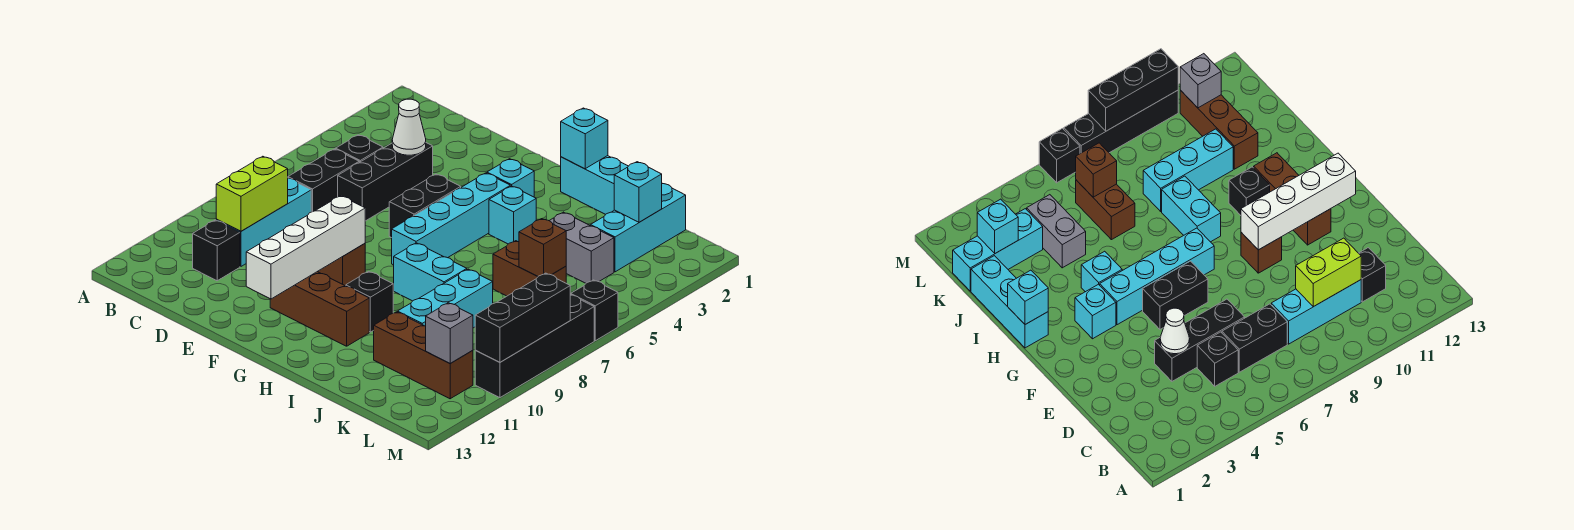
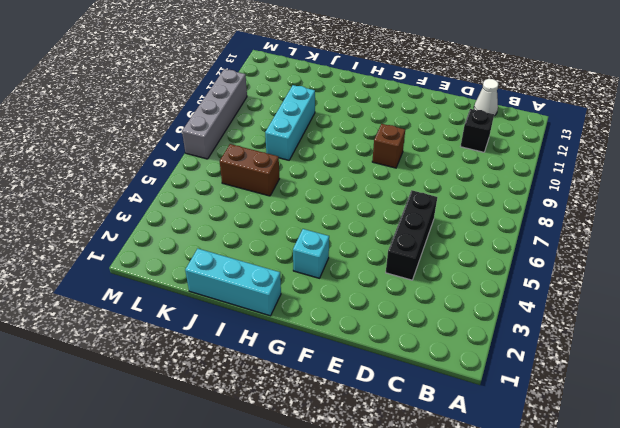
white cone C13 level 1 -> white cone D4 level 2
grey brick M7:M10 level 1 -> black brick M7:M10 level 1
none -> black brick C5 level 1
none -> black brick C6:C7 level 1
none -> cyan brick C8:C10 level 1

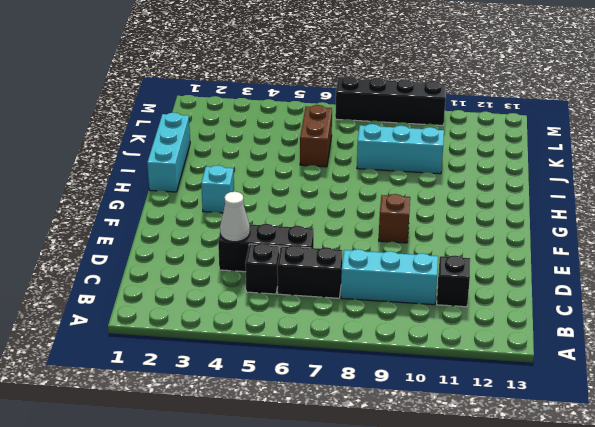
none -> black brick F5:F6 level 1
none -> brown brick F11:H11 level 1
none -> cyan brick G4:G7 level 1

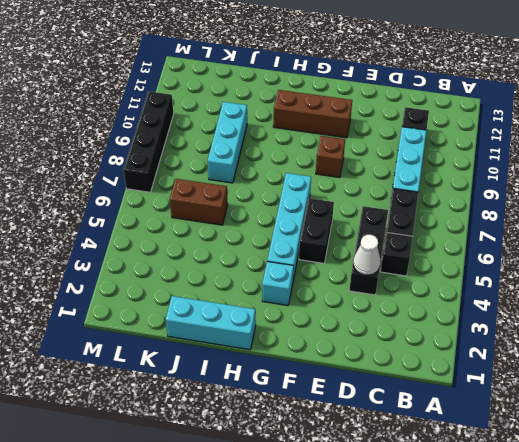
none -> cyan brick H4 level 1
none -> cyan brick H8:I8 level 1
none -> black brick H10 level 1

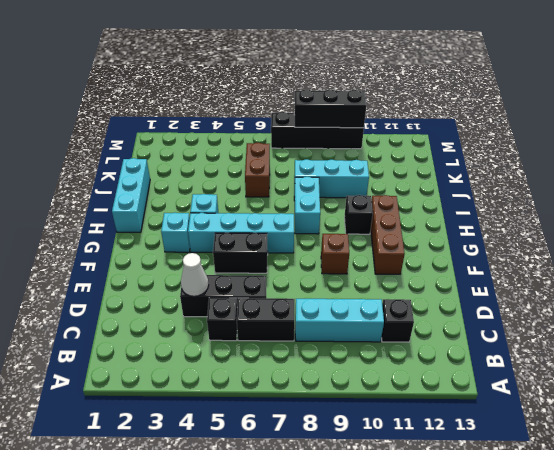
none -> grey brick J4:K4 level 1
none -> brown brick J11:L11 level 1
none -> cyan brick K1:K3 level 1

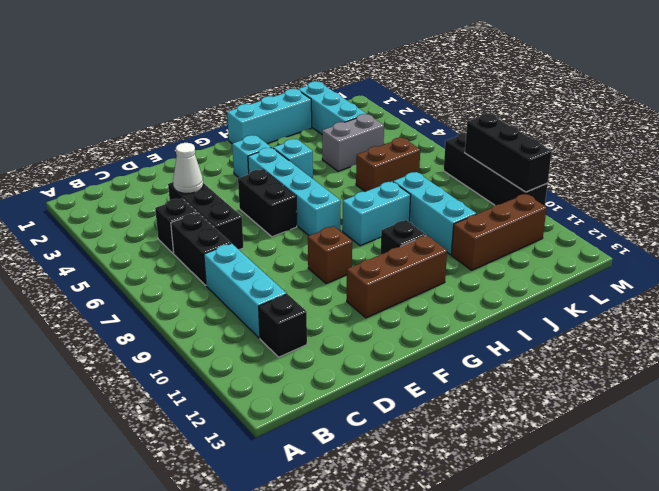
none -> black brick M6 level 1
none -> lime brick C9:C10 level 2
none -> white brick F9:F12 level 2

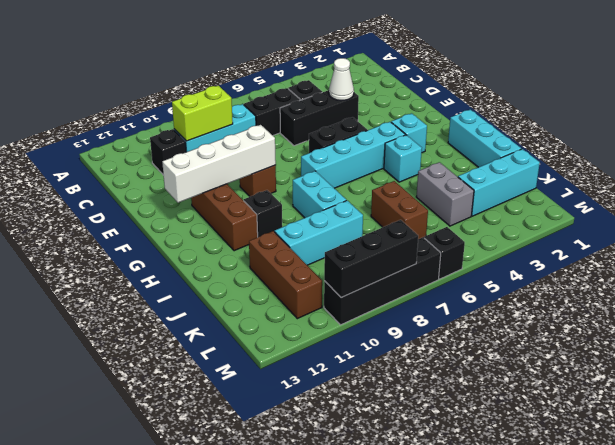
none -> cyan brick H1 level 2
none -> cyan brick K2 level 2
none -> brown brick K6 level 2

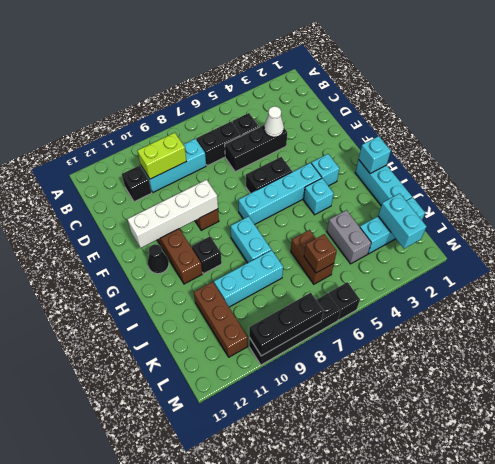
black cone G12 level 1 -> none
cyan brick K2:L2 level 2 -> cyan brick K2 level 2
none -> grey brick L11 level 2

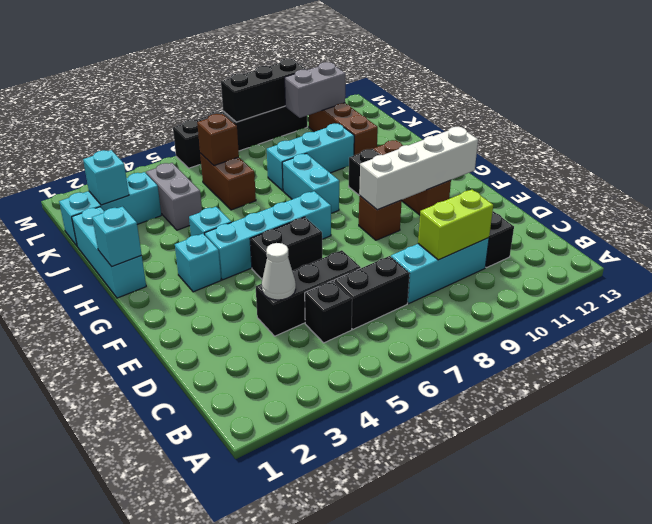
grey brick L10:L11 level 2 -> grey brick L11 level 2

